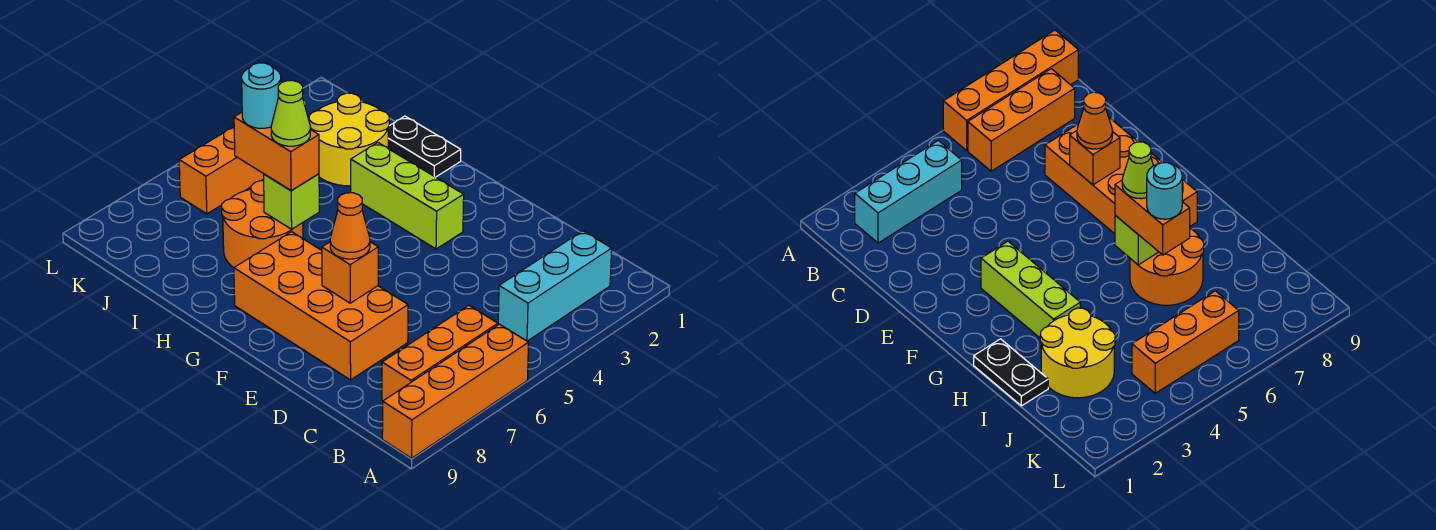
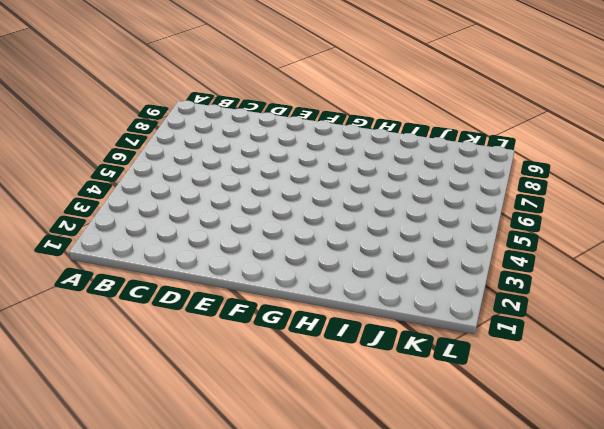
none -> orange brick A6:A9 level 1
none -> cyan brick B2:B4 level 1
none -> orange brick B6:B8 level 1

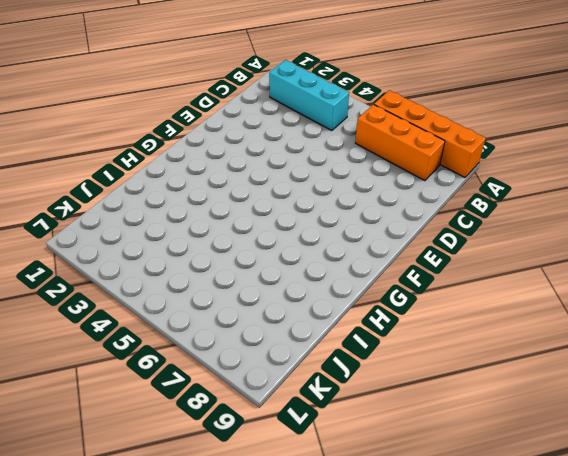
none -> orange brick D7:G8 level 1
none -> lime brick F3:H3 level 1
none -> black plate H1:I1 level 1

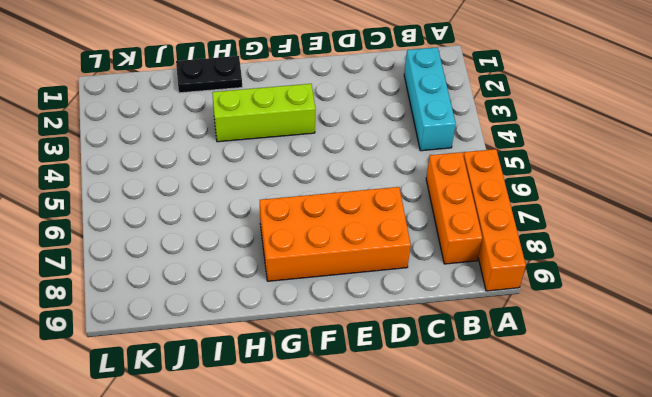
none -> orange round brick H6:I7 level 1
none -> yellow round brick I2:J3 level 1
none -> orange brick K4:K6 level 1

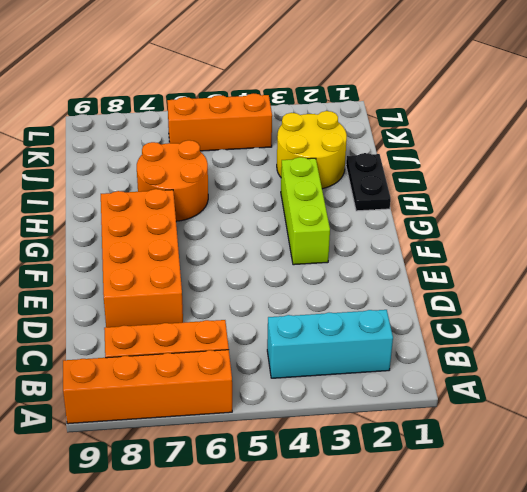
none -> orange brick E7 level 2
none -> lime brick H6 level 2
none -> orange cone E7 level 3

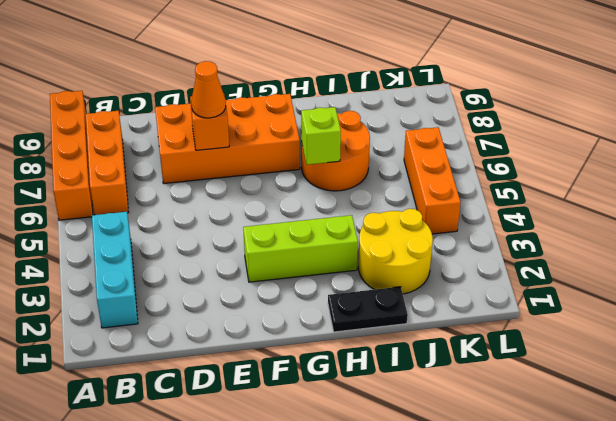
none -> orange brick H6:I6 level 3
none -> lime cone H6 level 4
none -> cyan round brick I6 level 4

